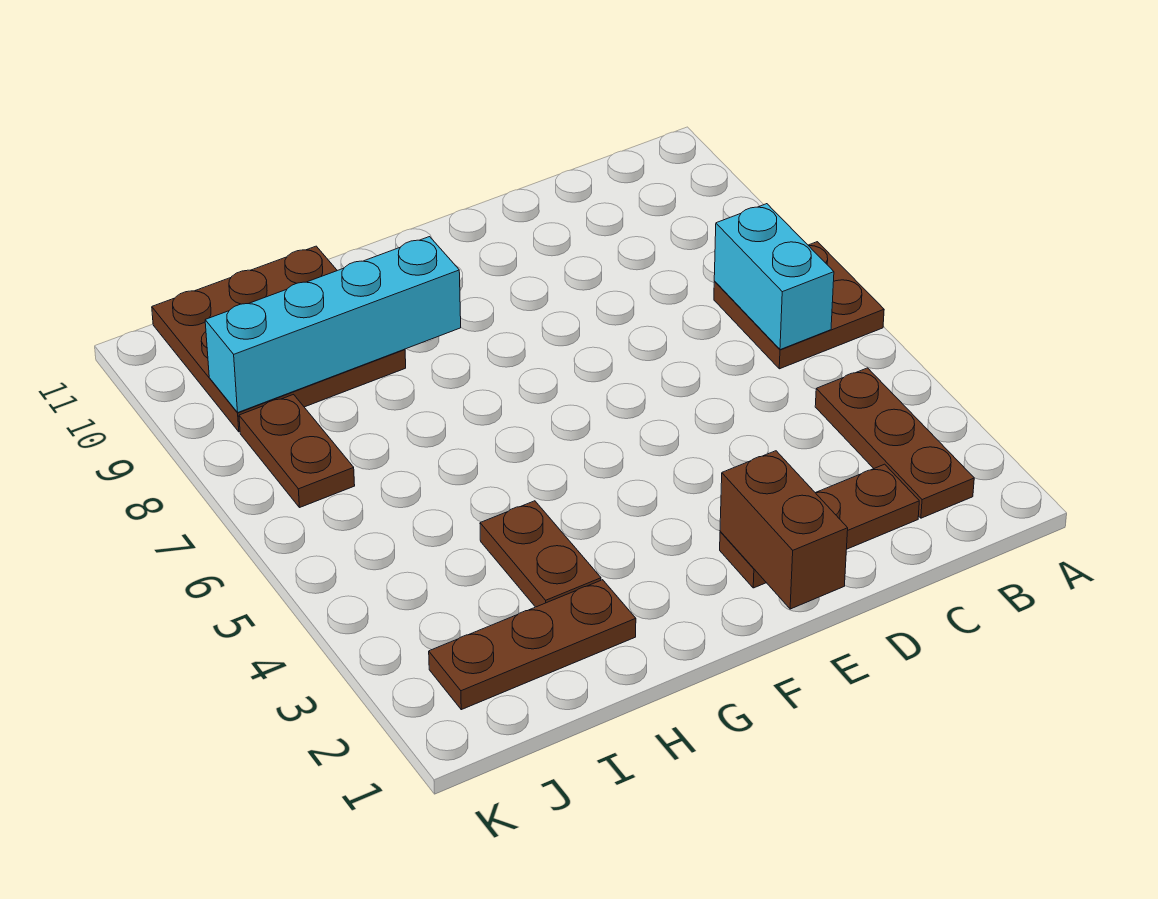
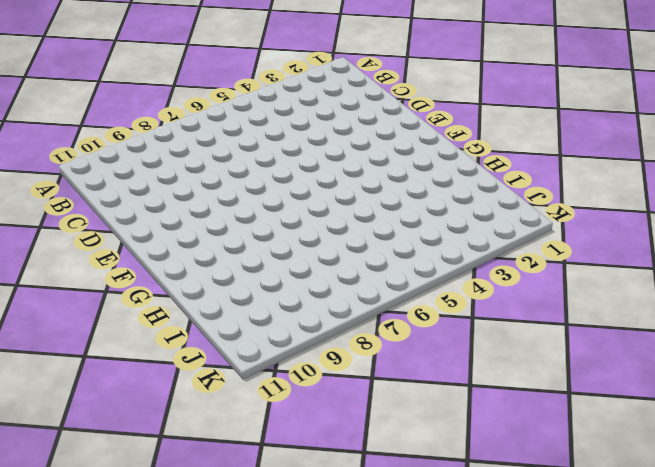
none -> brown plate A6:B7 level 1
none -> brown plate B2:B4 level 1

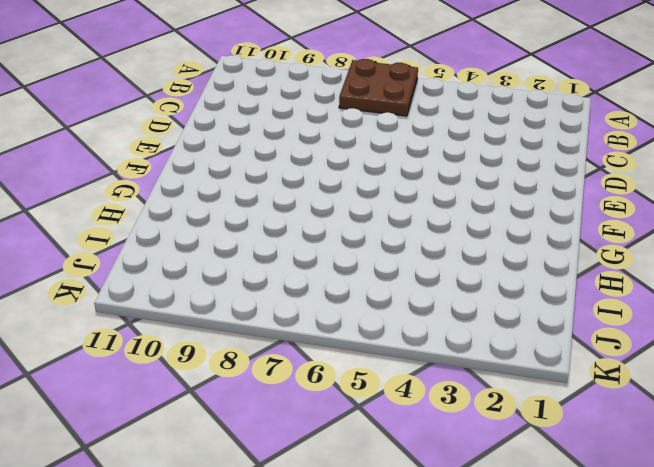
none -> brown plate B2:B4 level 1
none -> brown plate C2:E2 level 1

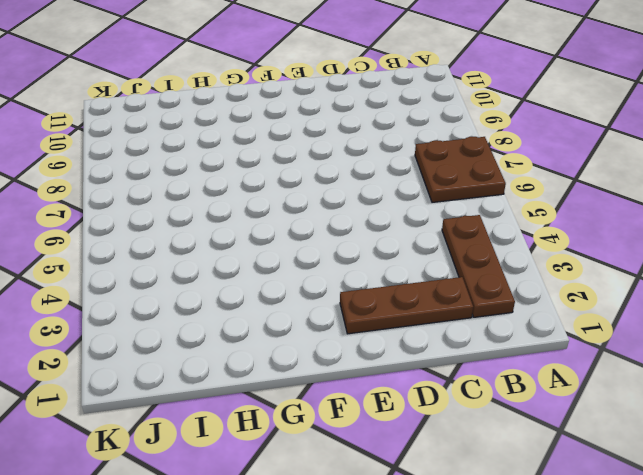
none -> brown plate H2:J2 level 1
none -> brown plate H3:H4 level 1

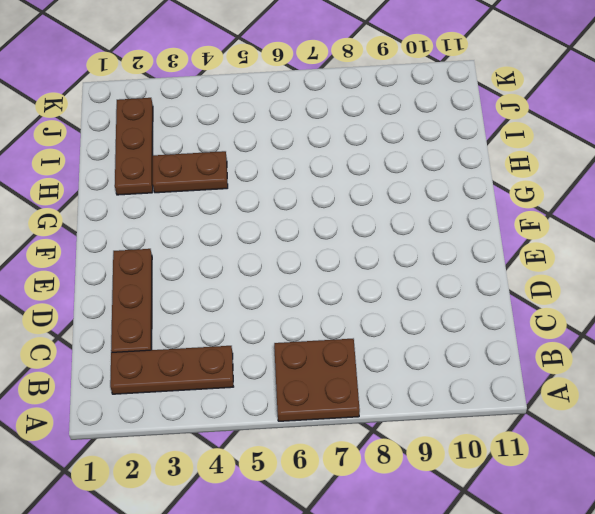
none -> brown plate H9:J11 level 1
none -> brown plate J7:J8 level 1

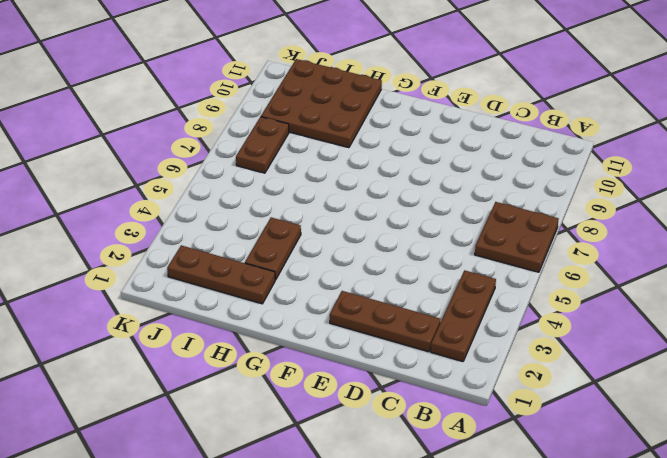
none -> cyan brick B6:B7 level 2
none -> brown brick E1:E2 level 2

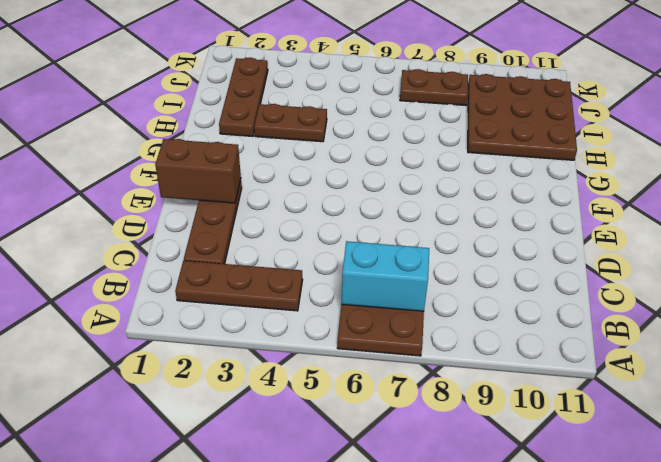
none -> cyan brick G9:J9 level 2

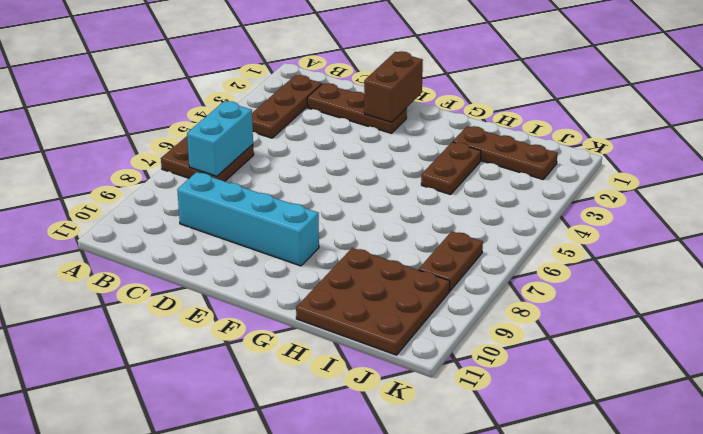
cyan brick C9:F9 level 1 -> cyan brick G9:J9 level 2

